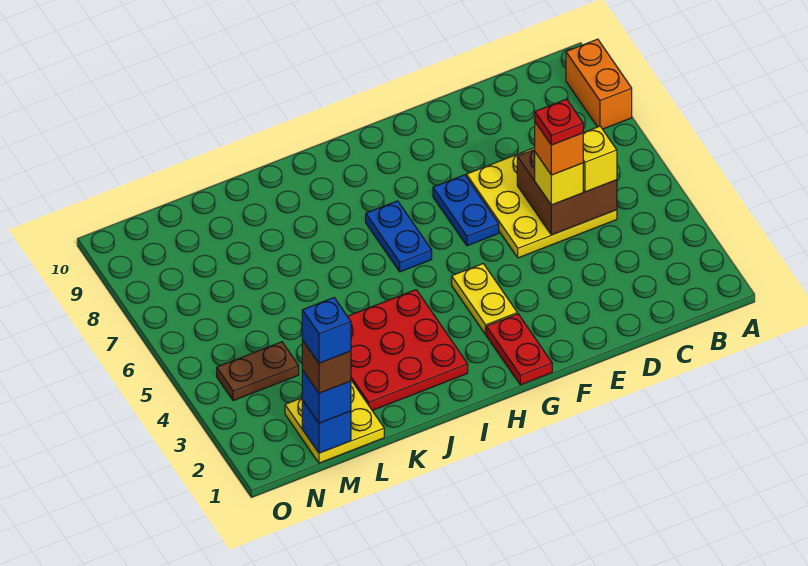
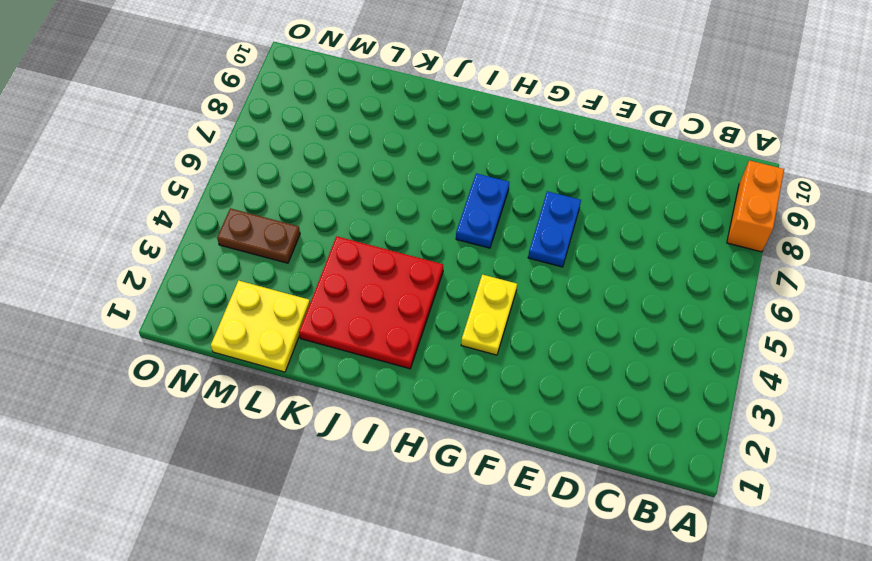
none -> yellow plate C5:E7 level 1
none -> red plate G1:G2 level 1
none -> brown brick C5:D6 level 2

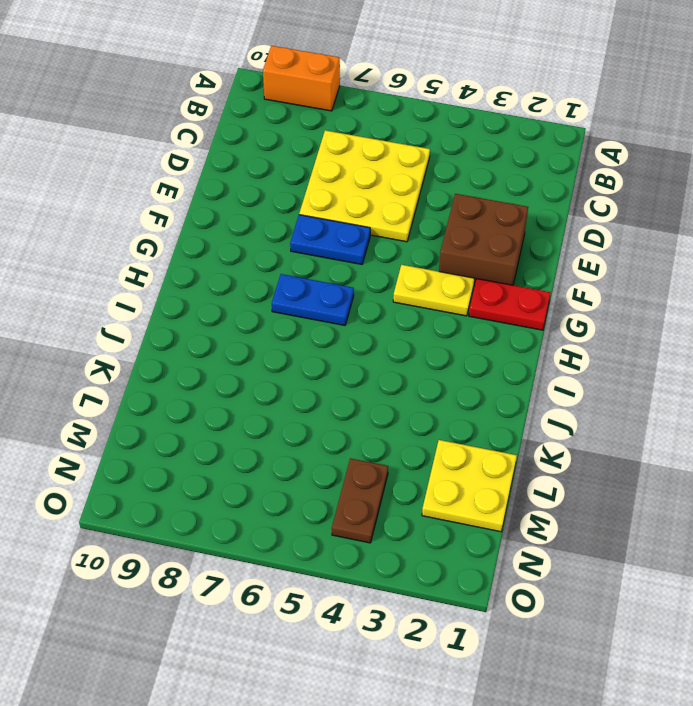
brown brick E2:F3 level 1 -> brown brick C5:D6 level 2
none -> red plate I2:K4 level 1
none -> blue brick M1 level 2
none -> yellow brick C5 level 3

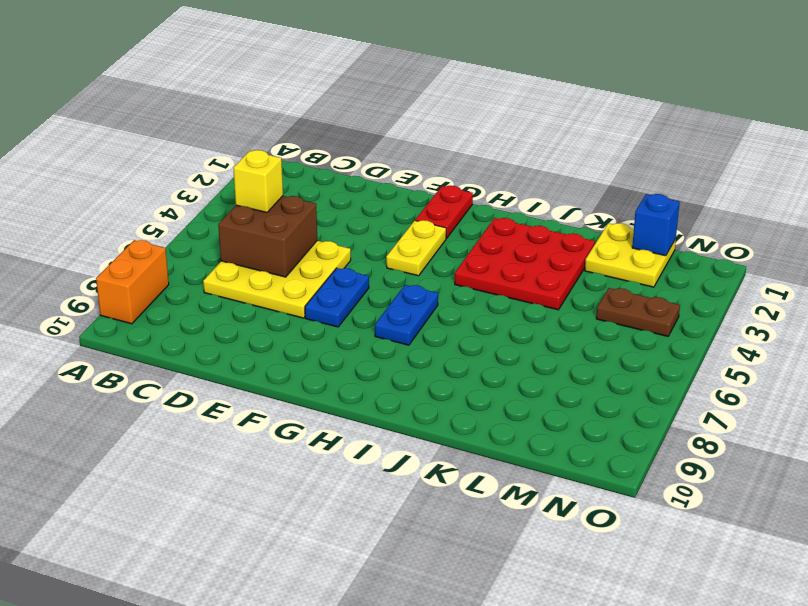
none -> yellow brick D5 level 3
none -> blue brick M1 level 3
none -> orange brick D5 level 4

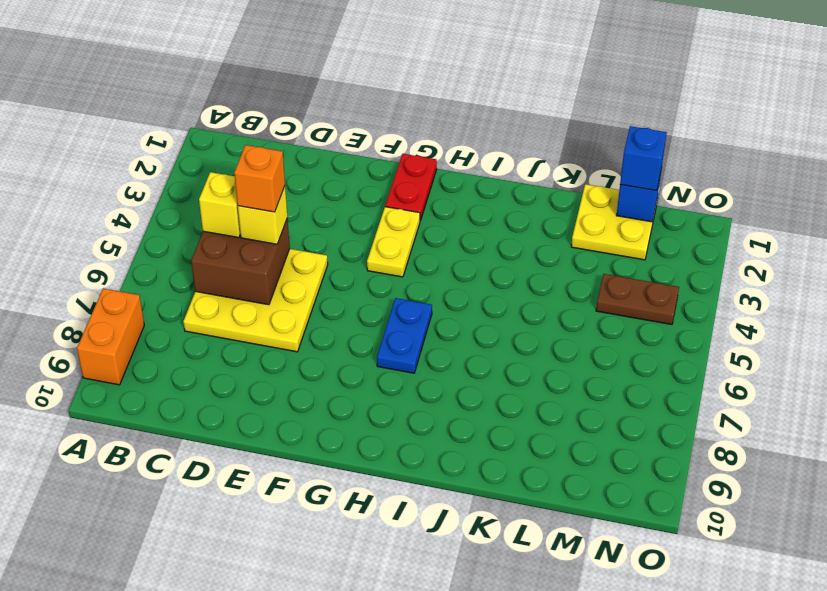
none -> blue plate F6:F7 level 1
none -> red plate I2:K4 level 1
none -> brown brick M1 level 4

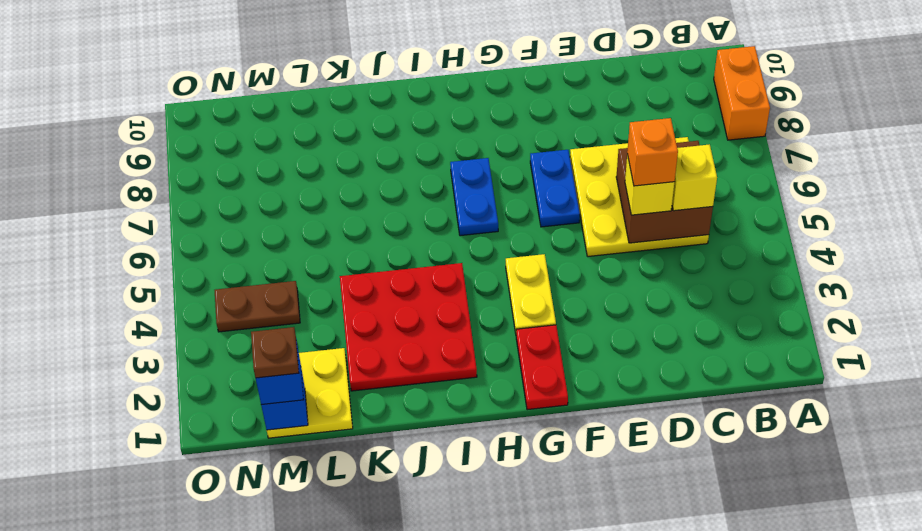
brown plate M1 level 4 -> brown brick M1 level 4
none -> red plate D5 level 5
none -> blue brick M1 level 5

